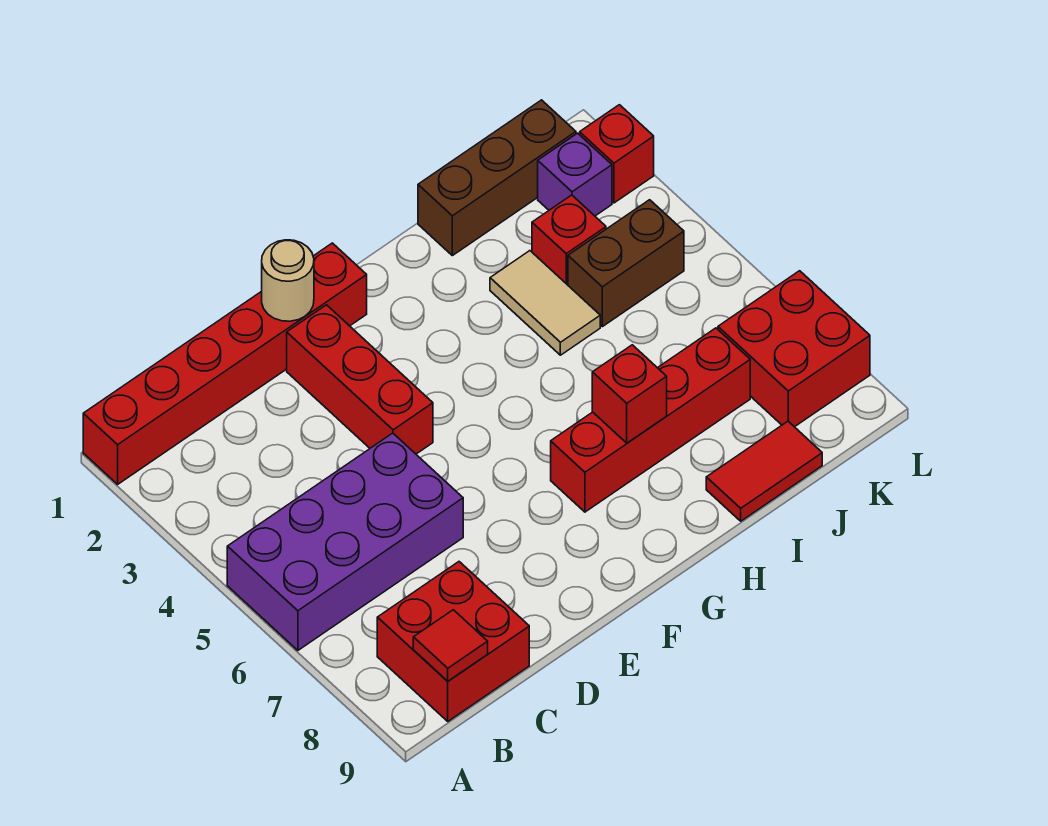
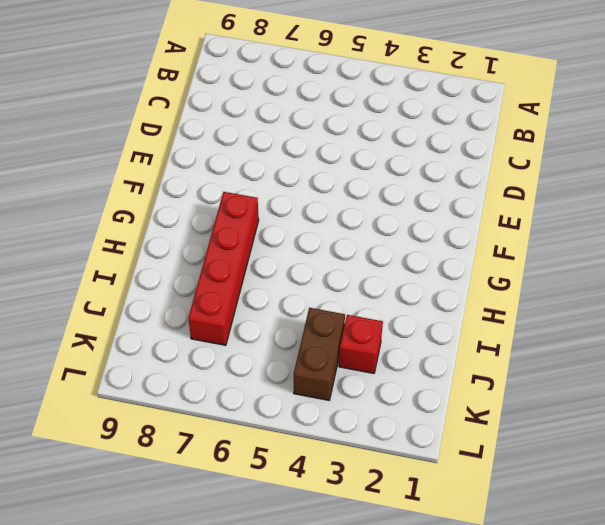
none -> red brick A1:F1 level 1
none -> purple brick A5:D6 level 1
none -> red brick B8:C9 level 1

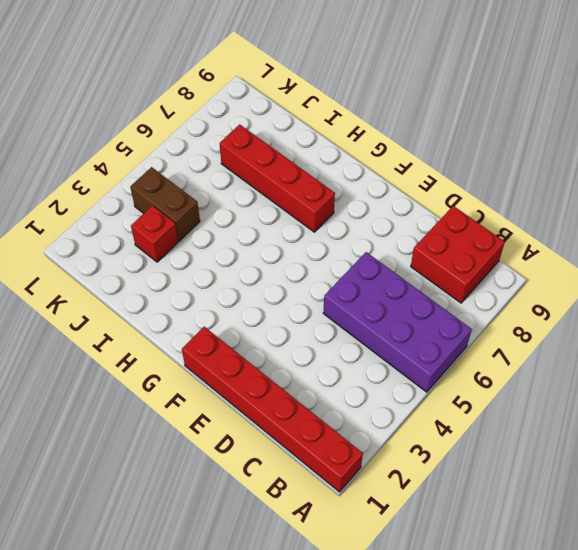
none -> red brick E2:E4 level 1
none -> brown brick I1:K1 level 1
none -> tan tile I3:I4 level 1

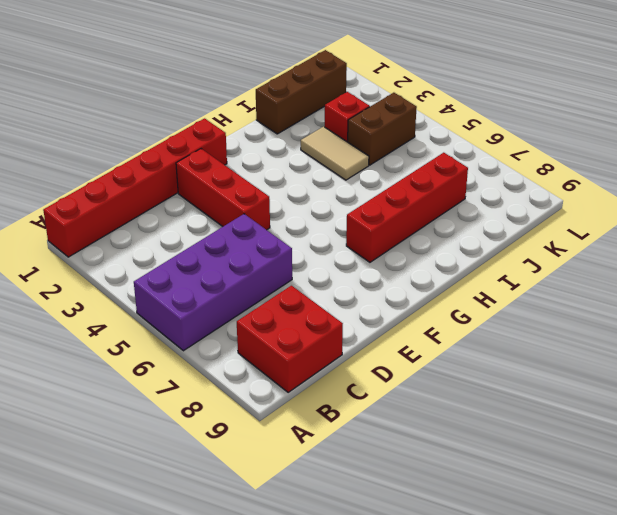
none -> red tile I9:J9 level 1
none -> purple brick K2 level 1
none -> red brick K7:L8 level 1

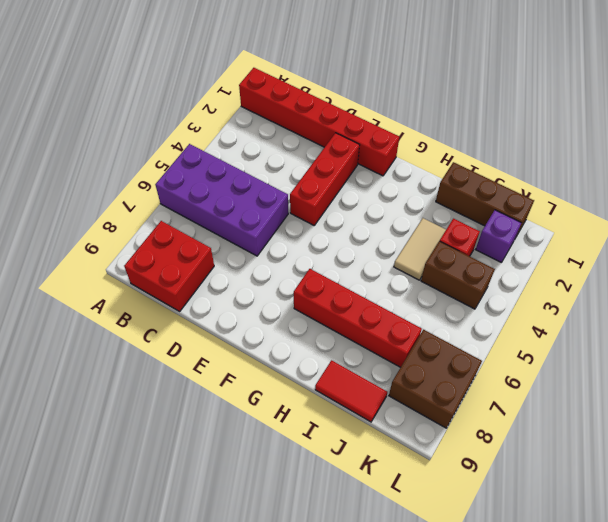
brown brick K7:L8 level 1 -> red brick K7:L8 level 1
none -> red brick L2 level 1
none -> red tile B9 level 2
none -> tan round brick E1 level 2

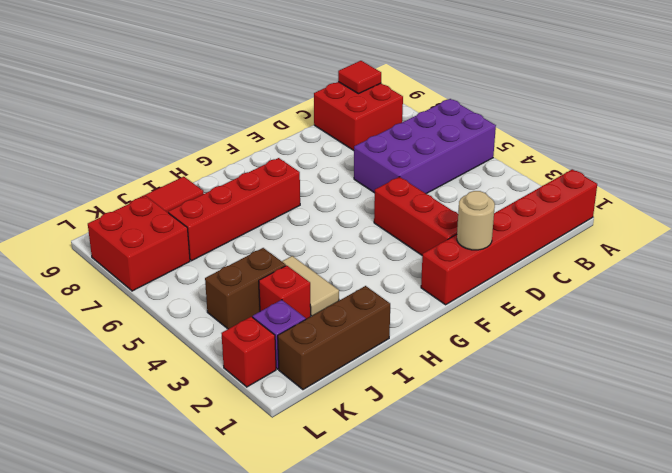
none -> red brick H7 level 2

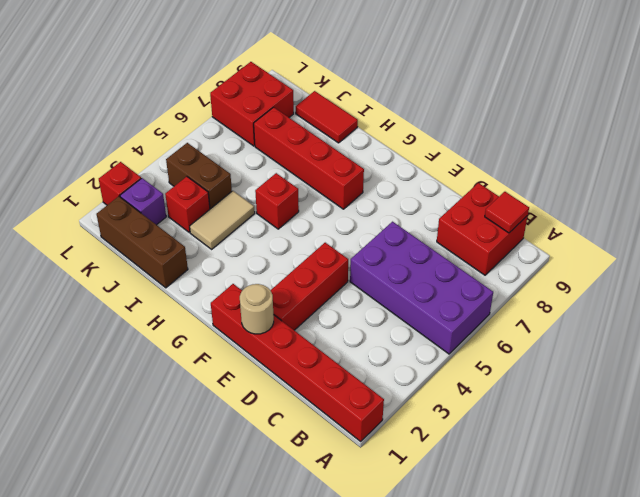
red brick H5 level 1 -> red brick H7 level 2

